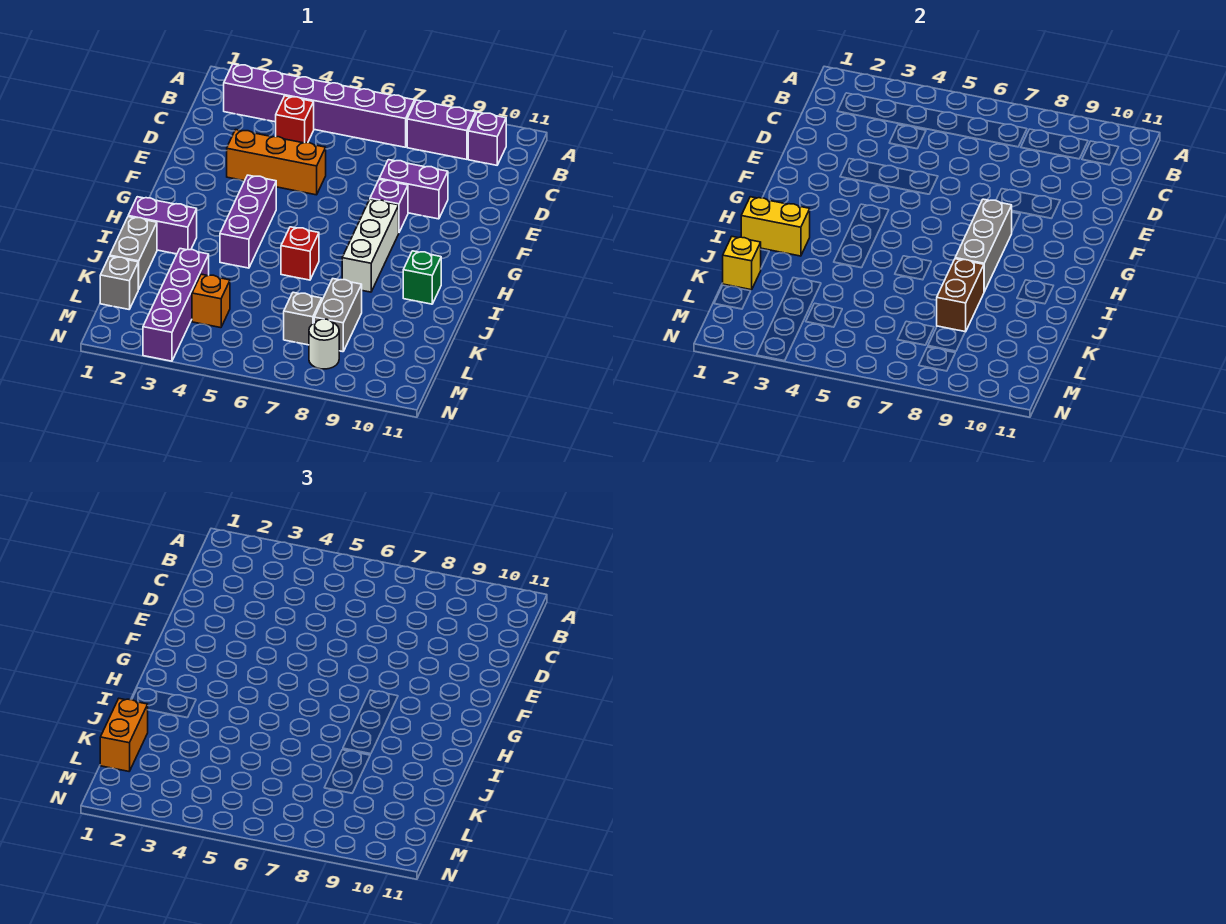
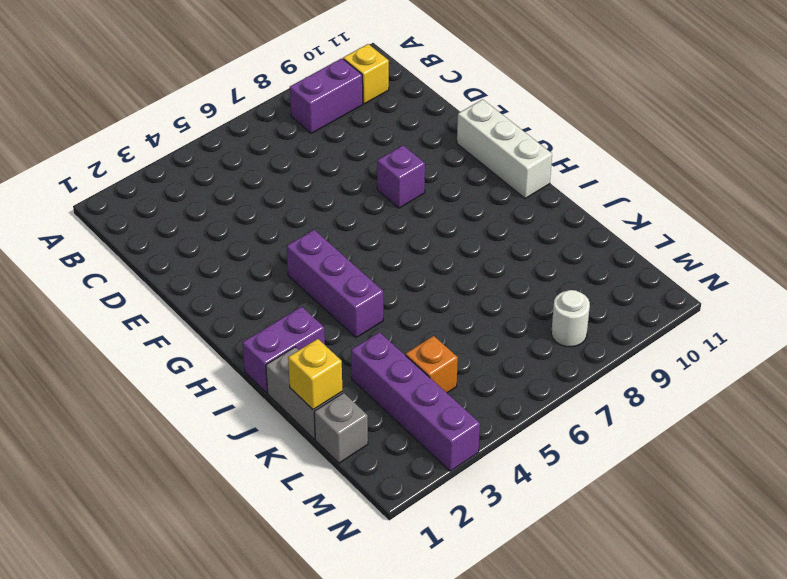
yellow brick B10 level 1 -> purple brick B10 level 1
white brick F11:H11 level 1 -> white brick G8:I8 level 1
none -> purple brick B2:B7 level 1
none -> red brick C4 level 1
none -> orange brick E3:E5 level 1

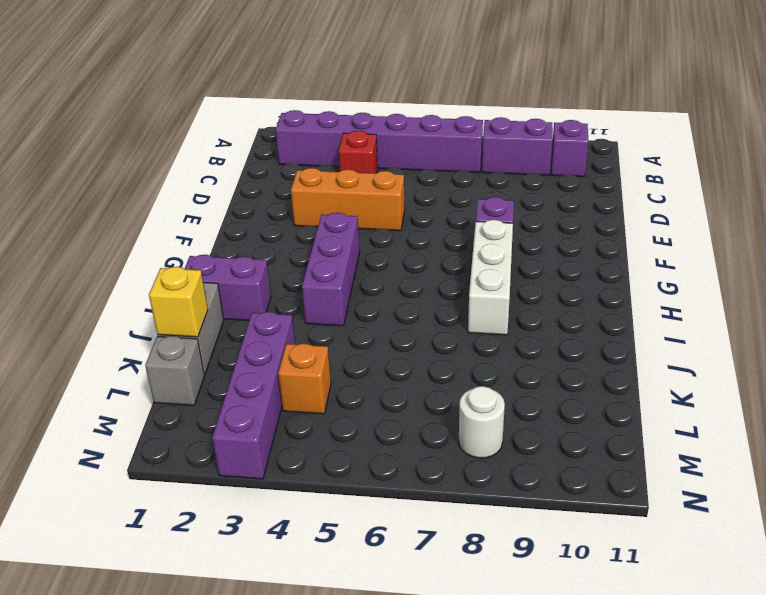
none -> purple brick E8:E9 level 1
none -> red brick I6 level 1
none -> green brick I10 level 1

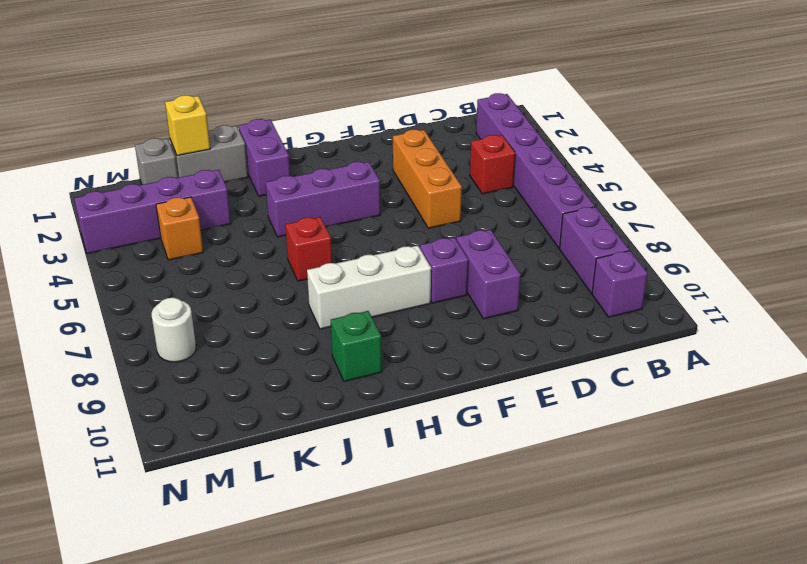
none -> grey brick K8:L8 level 1
none -> grey brick L7 level 1
none -> grey brick G8:I8 level 2

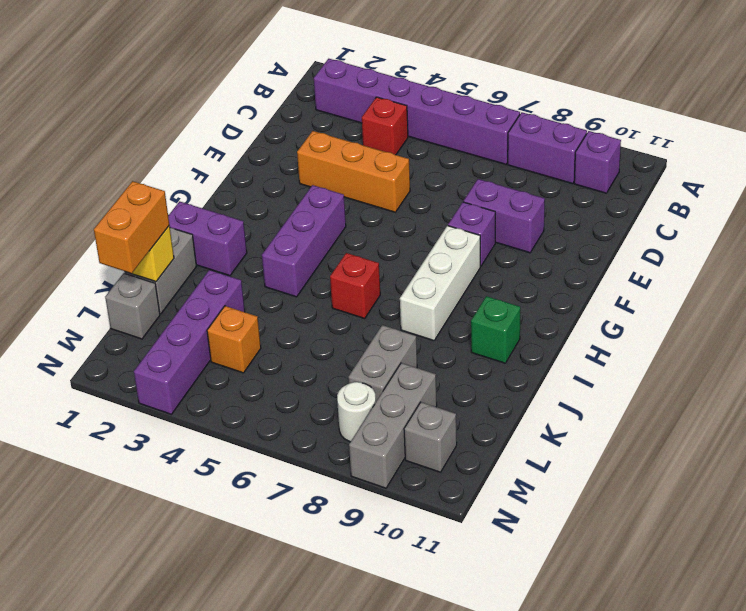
grey brick L9:N9 level 1 -> grey brick G8:I8 level 2
grey brick M10 level 1 -> grey brick L7 level 1
none -> yellow brick I1:I2 level 2
none -> brown brick J8:K8 level 2

